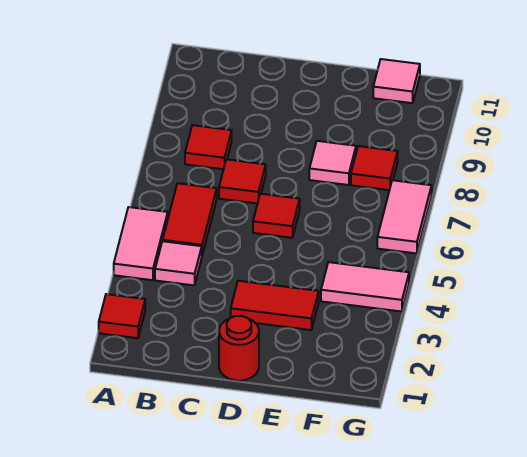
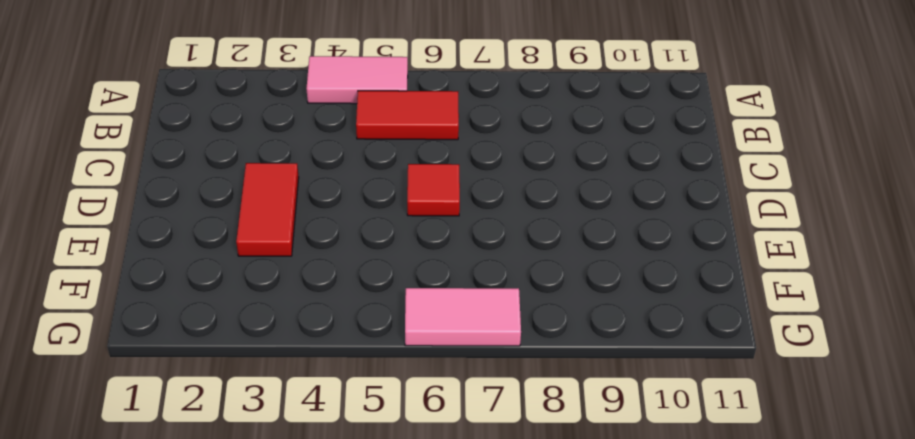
none -> red tile A2 level 1
none -> pink tile B4 level 1
none -> red tile B8 level 1

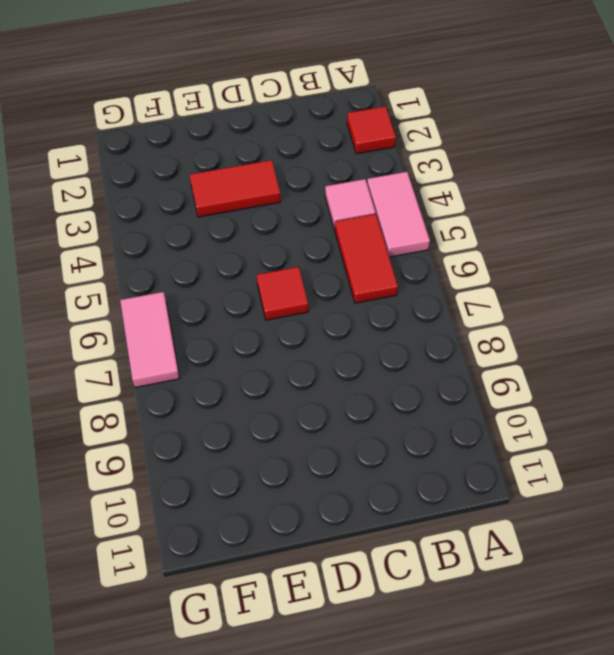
none -> red tile B8 level 1
none -> red tile C7 level 1
none -> red round brick D1 level 1

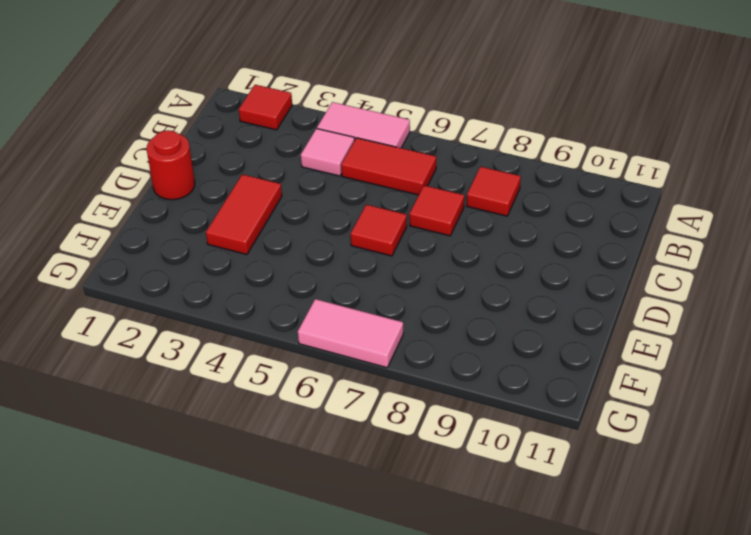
none -> pink tile E8 level 1
none -> pink tile F4:G4 level 1
none -> red tile F8 level 1

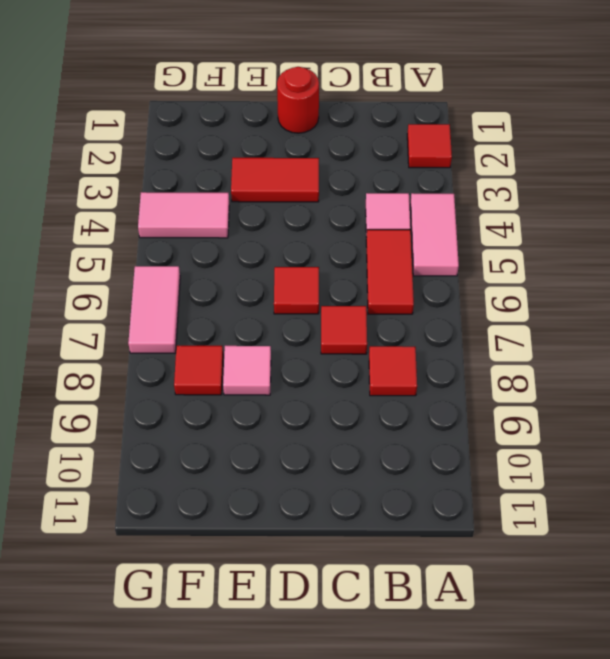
none -> pink tile F11 level 1

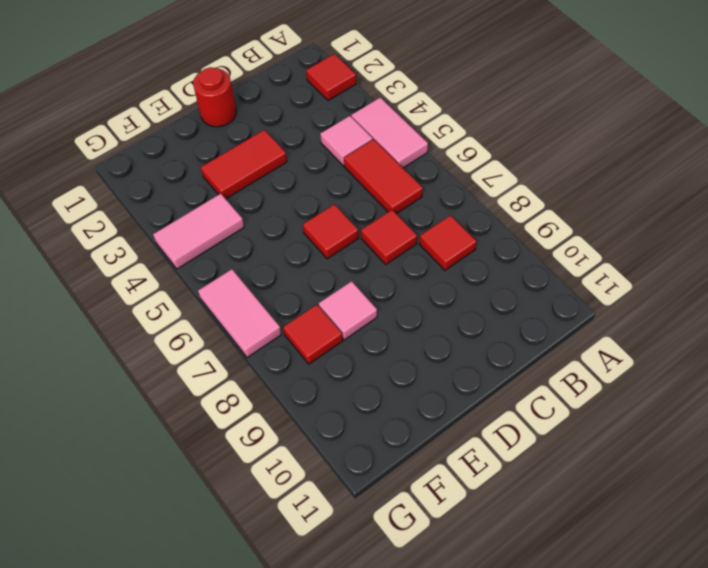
none -> pink tile F11 level 1

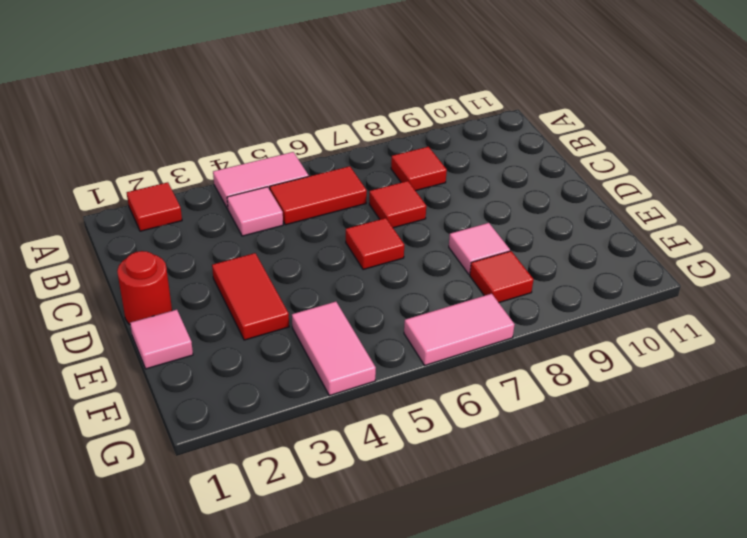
pink tile E1 level 1 -> pink tile F11 level 1

